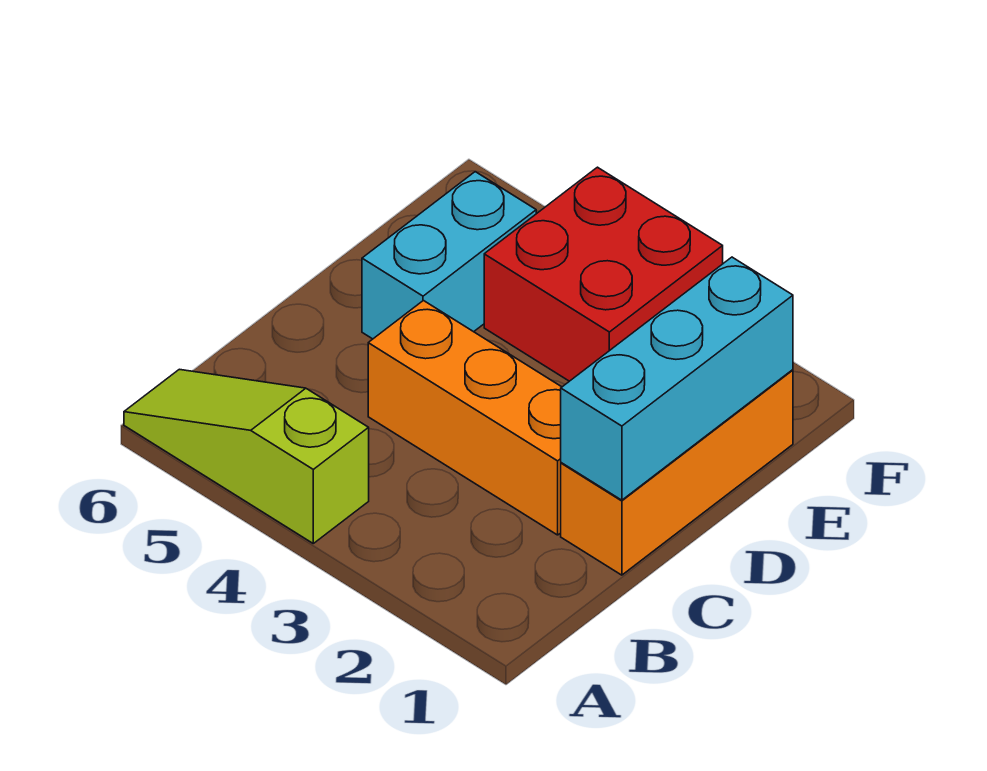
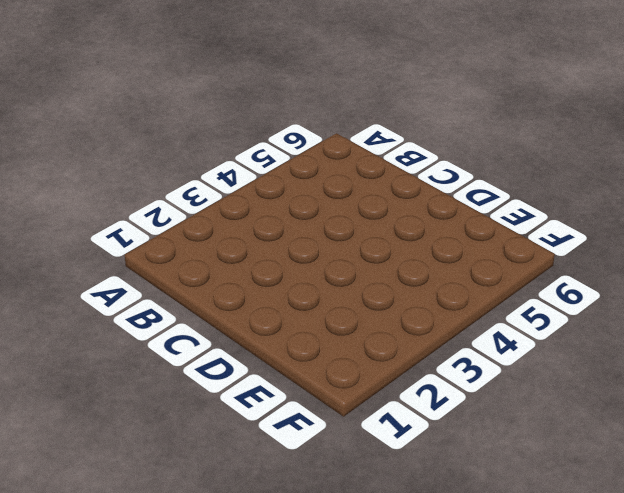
none -> lime slope A4:A6 level 1 top 4
none -> orange brick C1:E1 level 1

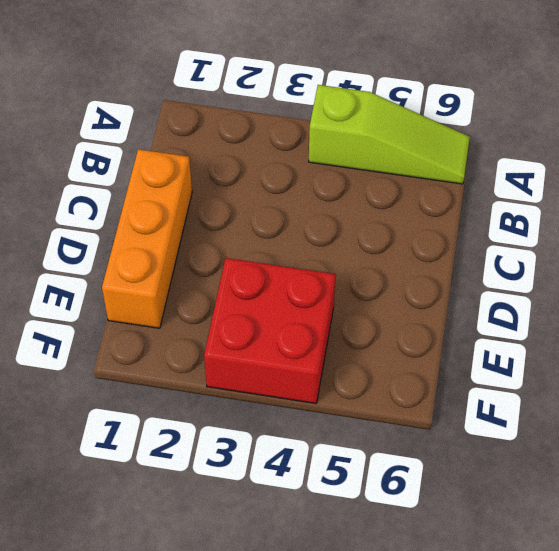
none -> orange brick C2:C4 level 1
none -> cyan brick D5:E5 level 1

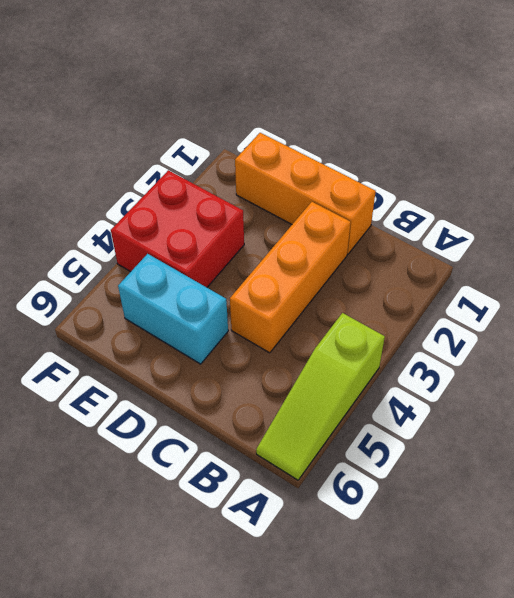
none -> cyan brick C1:E1 level 2

